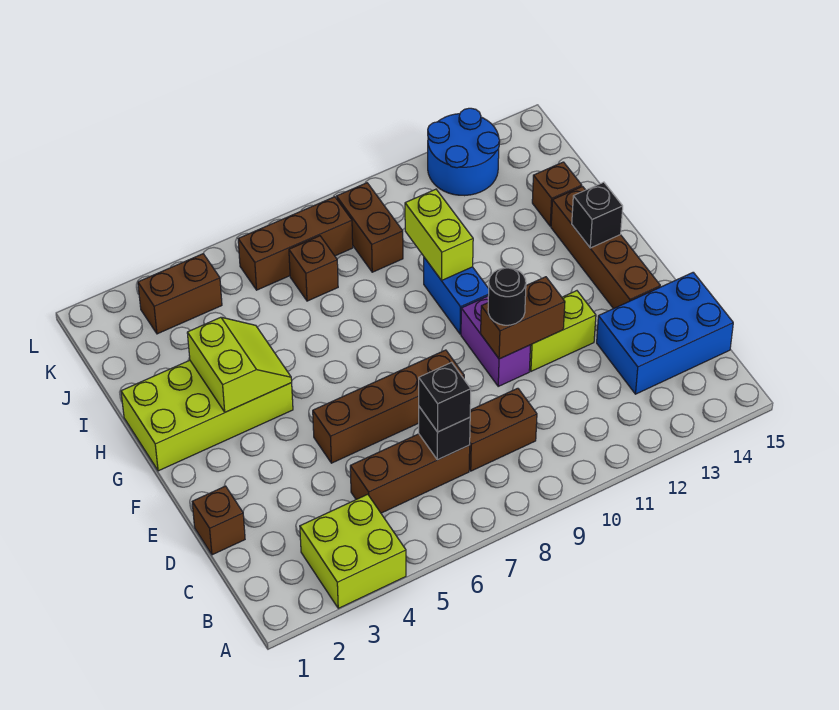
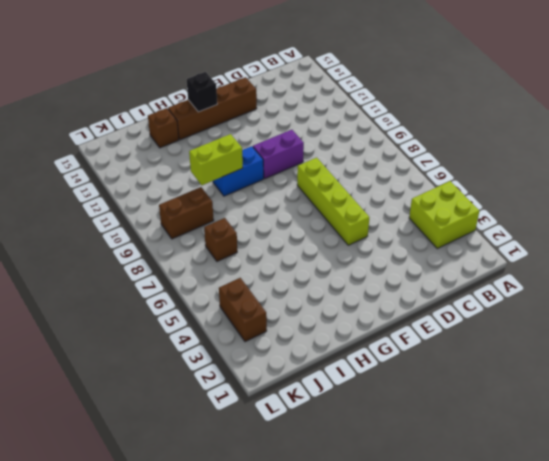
lime brick E5:E8 level 1 -> brown brick E5:E8 level 1
none -> brown brick C5:C7 level 1
none -> brown brick C8:C9 level 1
none -> blue brick C13:D15 level 1

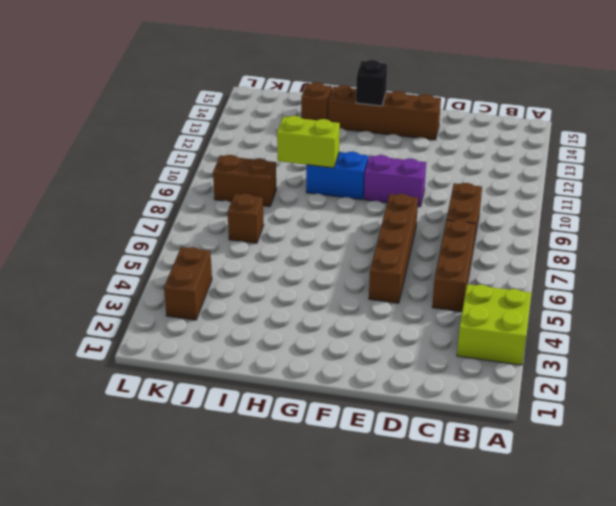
none -> blue brick C13:D15 level 1
none -> brown brick D1 level 1
none -> lime brick E11:E12 level 1

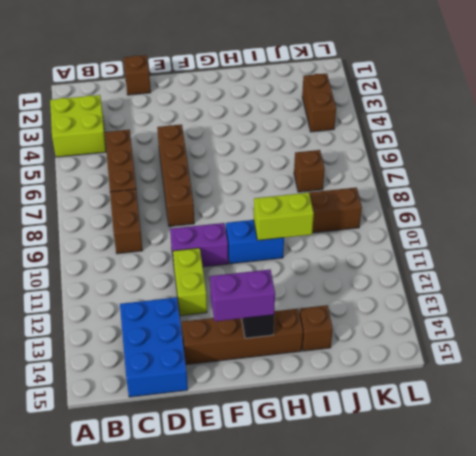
purple brick F14:G14 level 3 -> none
none -> lime brick G1:H4 level 1
none -> brown brick K6:K8 level 1
none -> blue round brick K12:L13 level 1

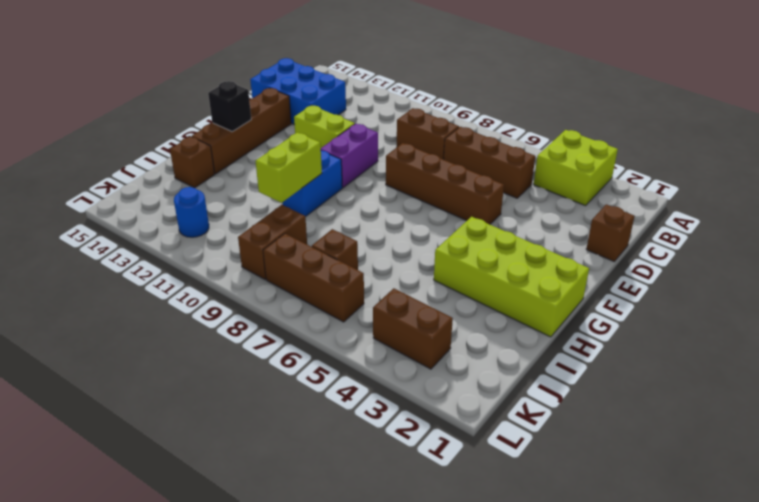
blue round brick K12 level 1 -> blue round brick K12:L13 level 1
none -> black brick C7 level 2
none -> brown brick E10:E11 level 2
none -> lime slope G3:H4 level 2 top 3

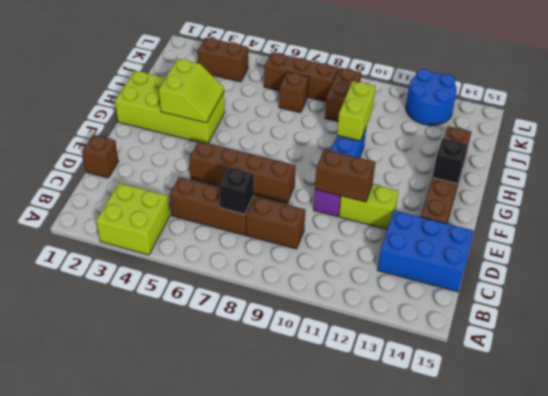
none -> black brick C7 level 3
none -> black round brick E10 level 3

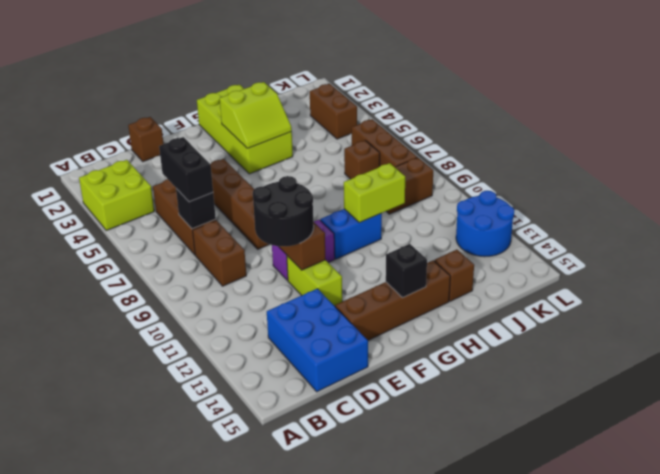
black brick C6:C7 level 3 -> black brick C7 level 3
black round brick D10:E11 level 3 -> black round brick E10 level 3

